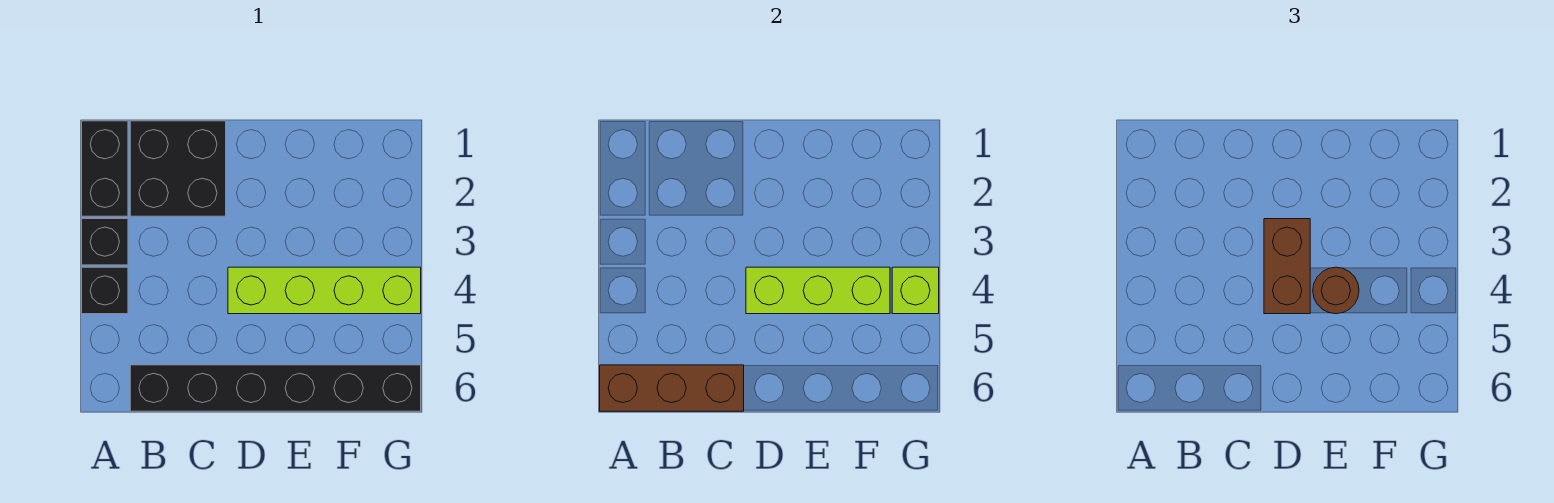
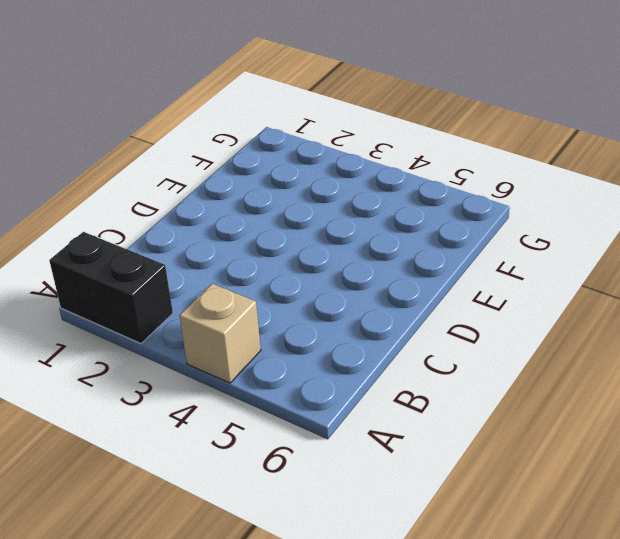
tan brick A4 level 1 -> black brick A4 level 1
none -> black brick A3 level 1
none -> black brick B1:C2 level 1

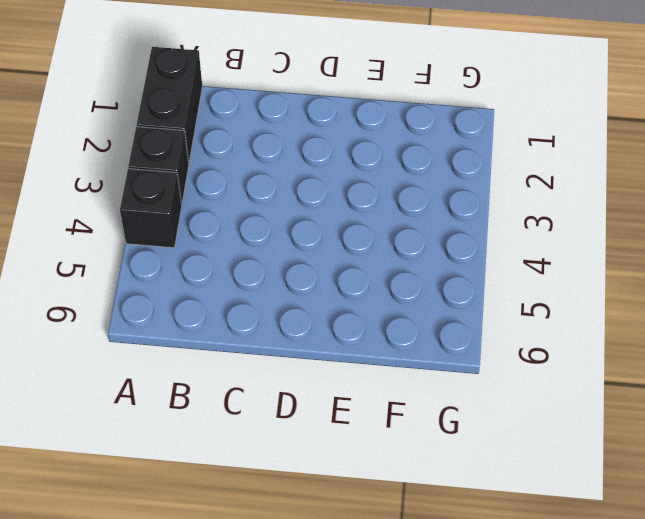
none -> black brick B1:C2 level 1
none -> black brick B6:G6 level 1

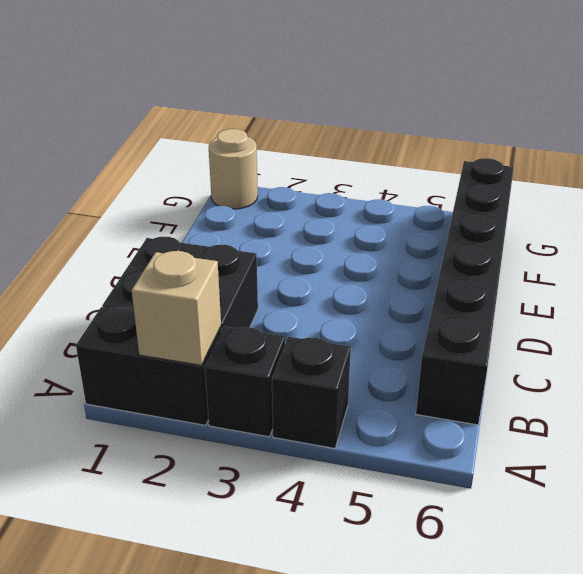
tan brick A2 level 2 -> none
tan round brick G1 level 1 -> none
none -> lime brick D4:G4 level 1
none -> brown brick A6:C6 level 2

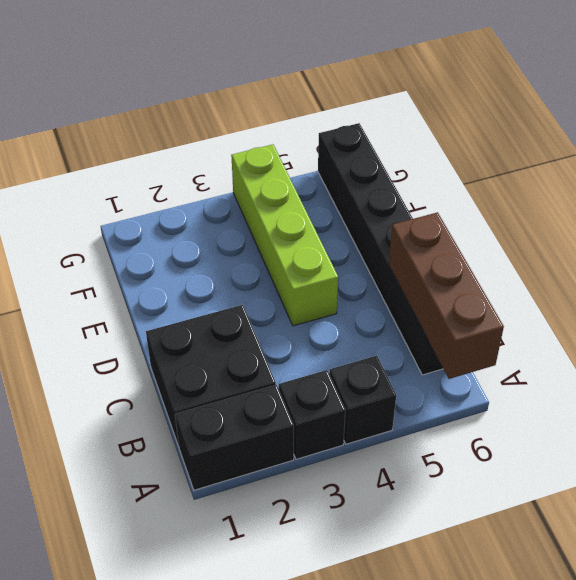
none -> lime brick D4:F4 level 2
none -> lime brick G4 level 2

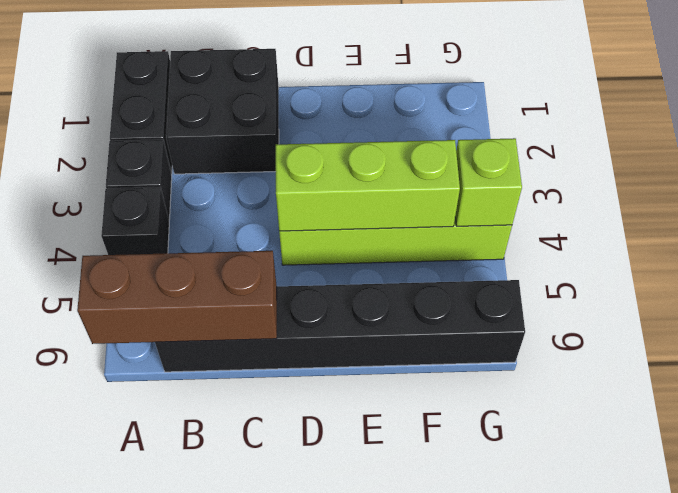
none -> brown brick D3:D4 level 3
none -> brown round brick E4 level 3

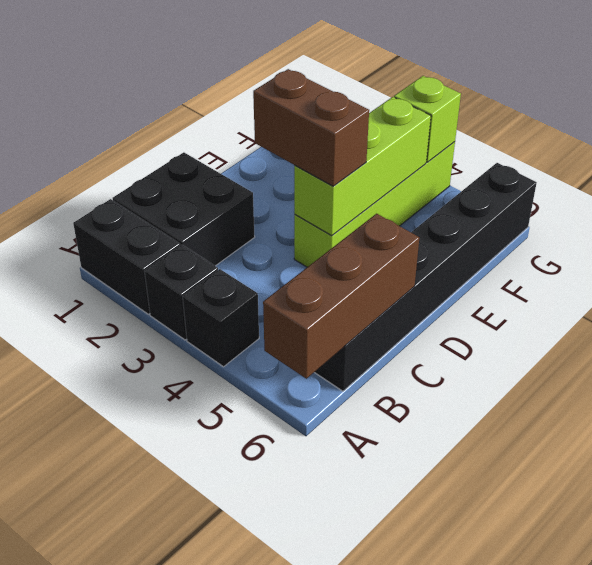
none -> brown round brick E4 level 3

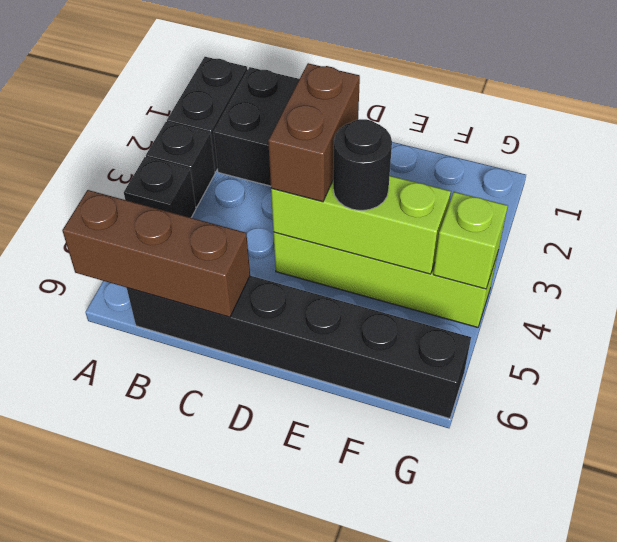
black round brick E4 level 3 -> brown round brick E4 level 3

